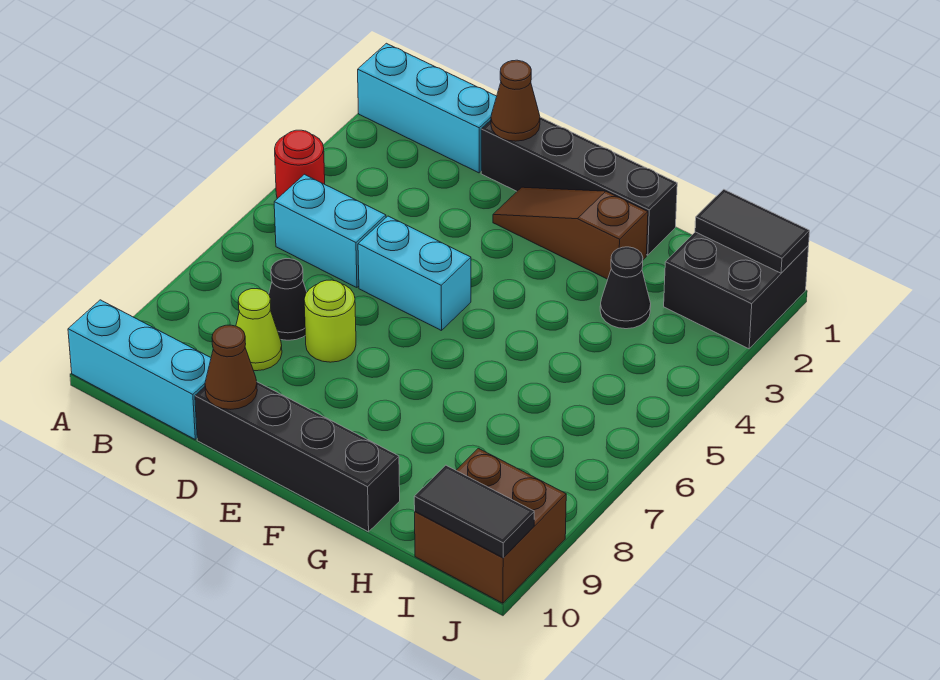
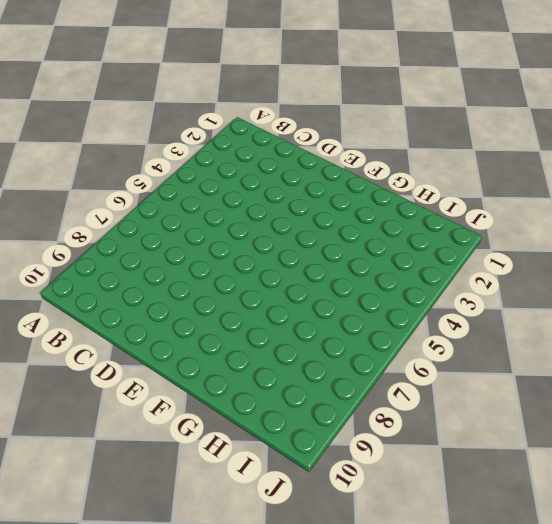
none -> cyan brick A1:C1 level 1
none -> red round brick A4 level 1
none -> cyan brick A10:C10 level 1

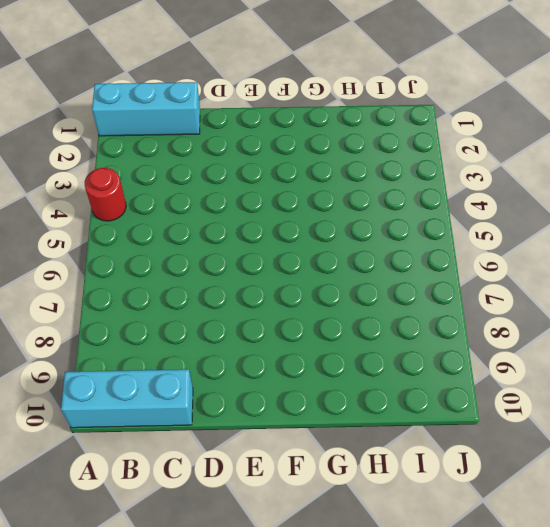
none -> cyan brick B5:C5 level 1
none -> black cone C7 level 1
none -> lime cone C8 level 1

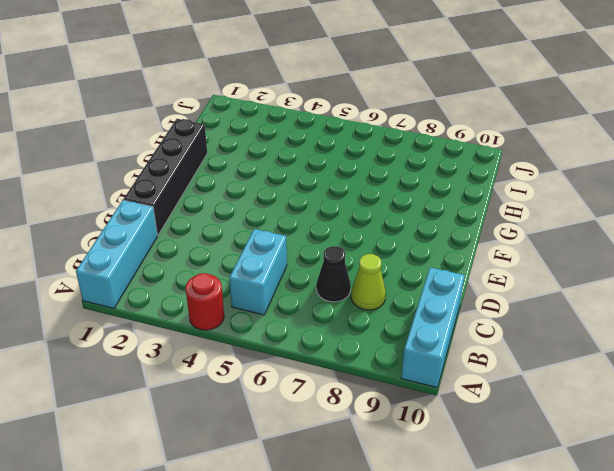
none -> cyan brick D5:E5 level 1
none -> lime round brick D7 level 1
none -> black brick D10:G10 level 1

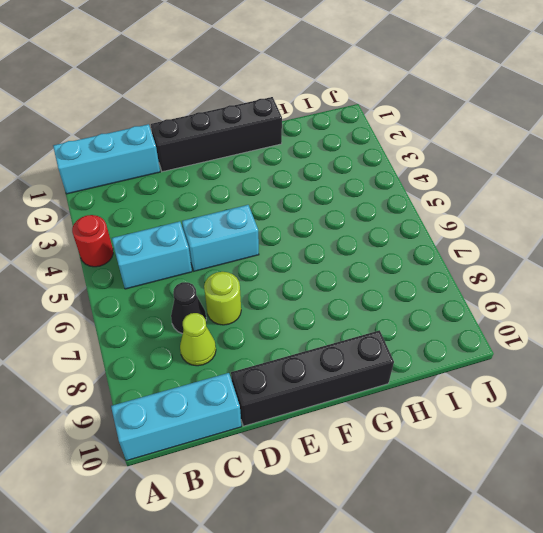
none -> brown slope E2:G2 level 1 top G
none -> black cone H3 level 1
none -> black brick I1:J2 level 1

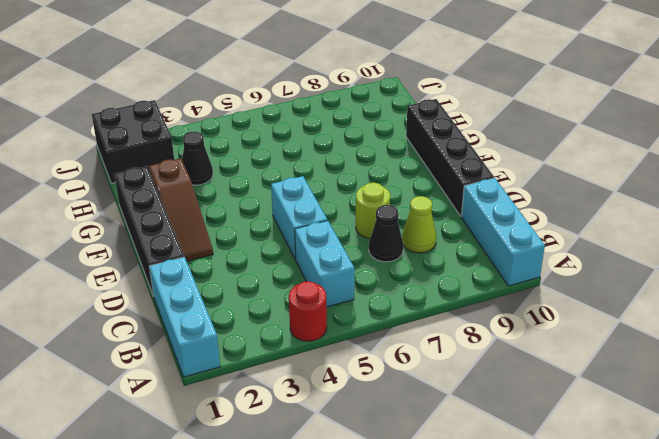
none -> brown brick I9:J10 level 1
none -> brown cone D1 level 2
none -> brown cone D10 level 2

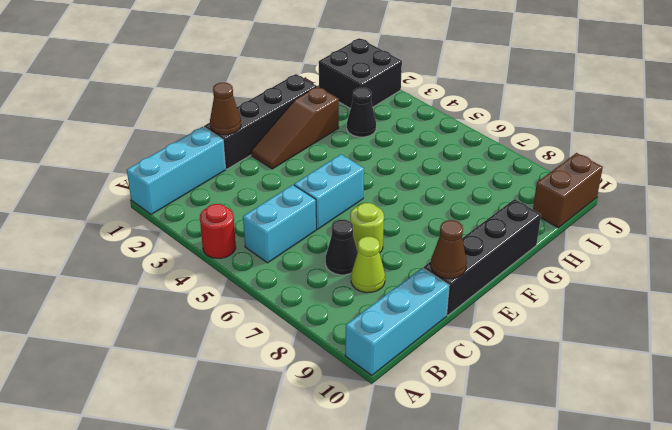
brown brick I10:J10 level 1 -> brown brick I9:J10 level 1
none -> black tile I1:J1 level 2
none -> black tile I10:J10 level 2

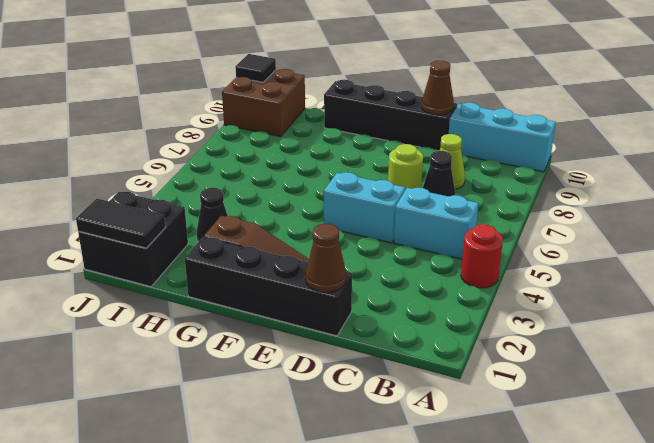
black tile J10 level 2 -> black tile I10:J10 level 2
none -> cyan brick A1:C1 level 1

